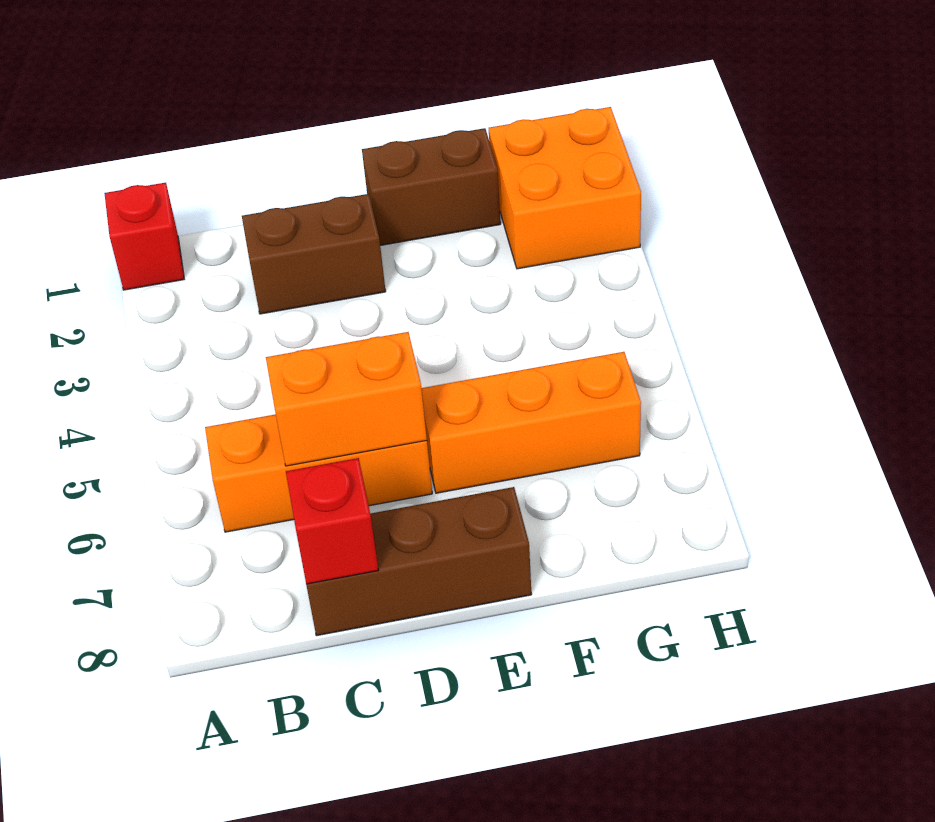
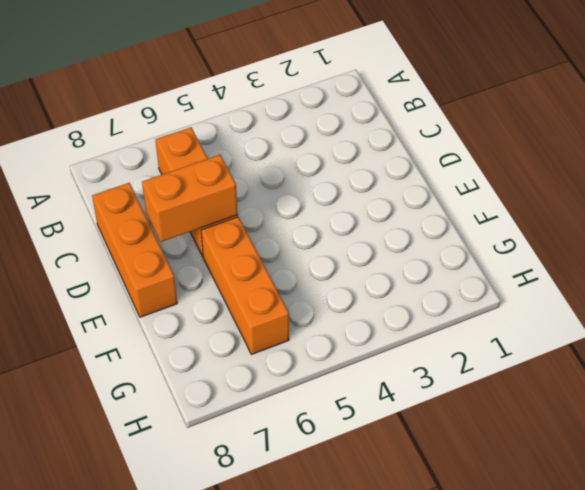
orange brick C8:E8 level 1 -> brown brick C8:E8 level 1
orange brick D6:D7 level 2 -> orange brick C6:D6 level 2
none -> red brick A1 level 1
none -> brown brick C2:D2 level 1

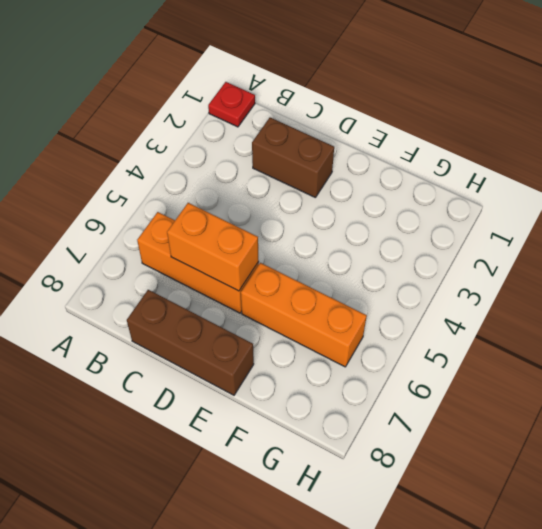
red plate A1 level 1 -> red brick A1 level 1
none -> brown brick E1:F1 level 1
none -> orange brick G1:H2 level 1

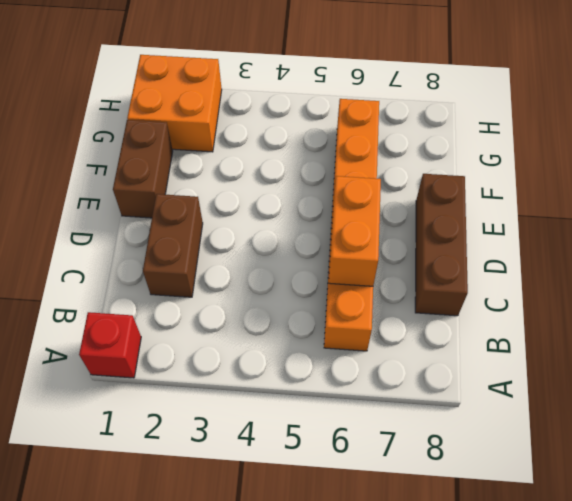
none -> red brick C8 level 2

